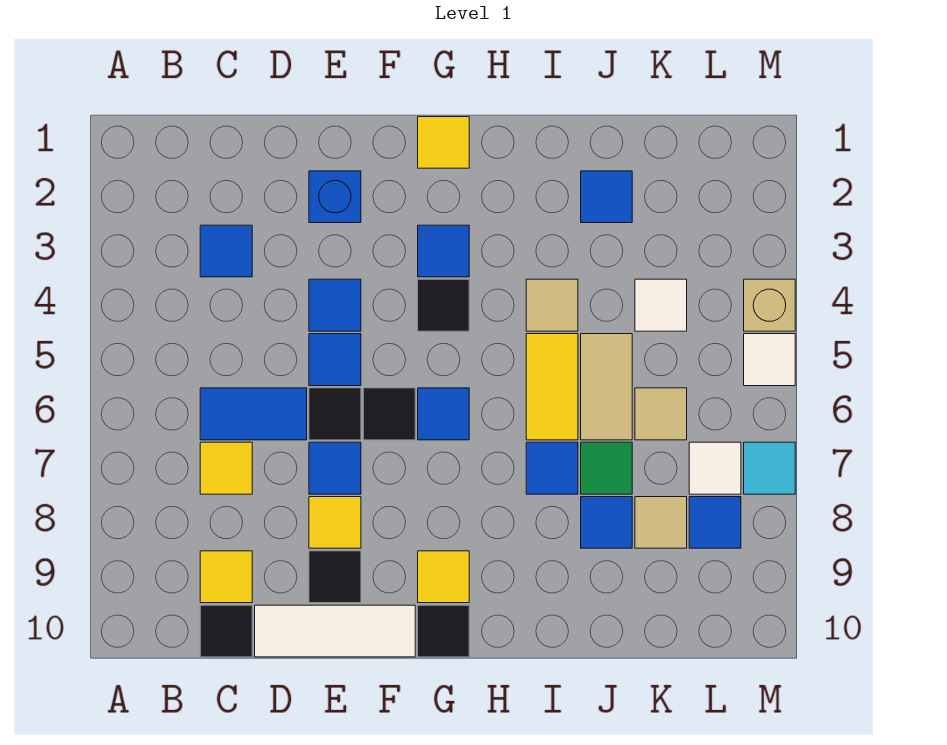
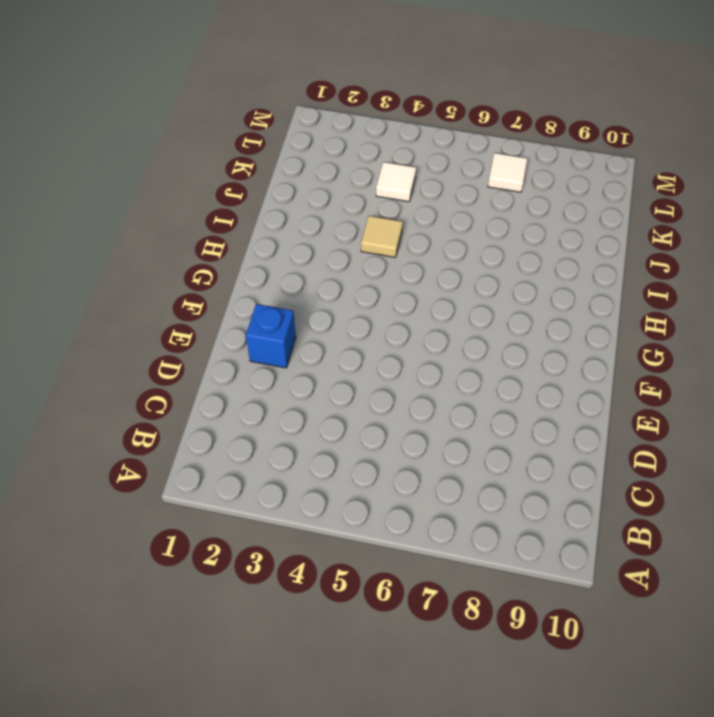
none -> blue tile C3 level 1
none -> blue tile C6:D6 level 1
none -> yellow tile C7 level 1
none -> yellow tile C9 level 1

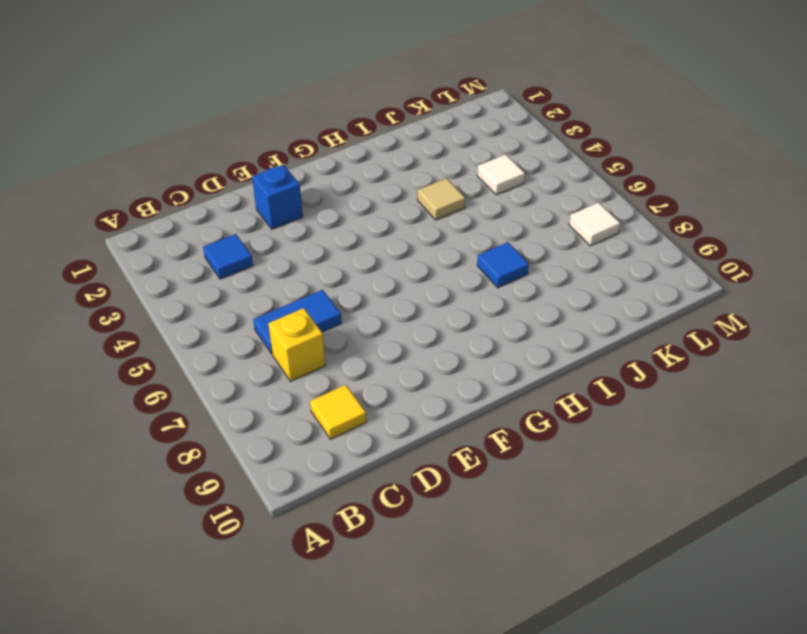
yellow brick C7 level 1 -> yellow tile C7 level 1
none -> black tile C10 level 1
none -> white tile D10:F10 level 1
none -> blue tile E4 level 1
none -> blue tile E5 level 1

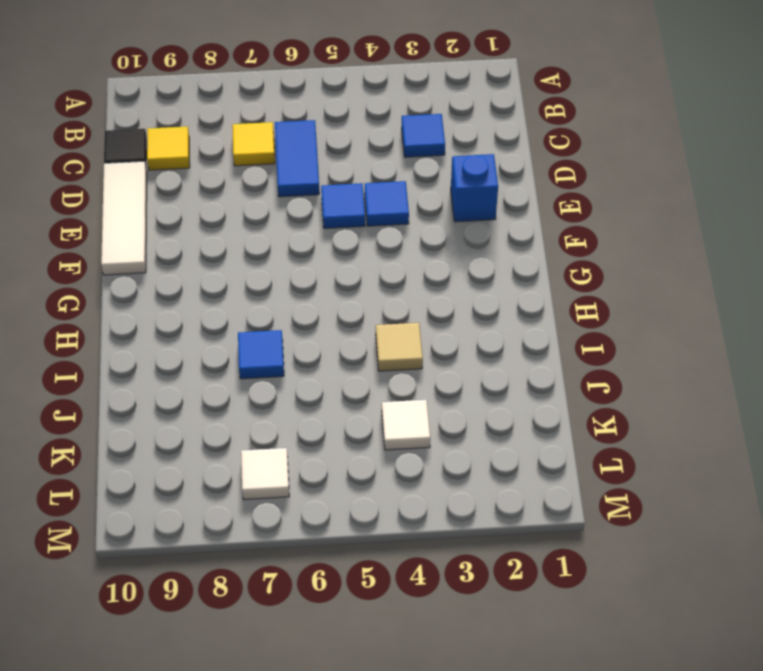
none -> black tile E6 level 1
none -> blue tile E7 level 1
none -> yellow tile E8 level 1
none -> black tile E9 level 1

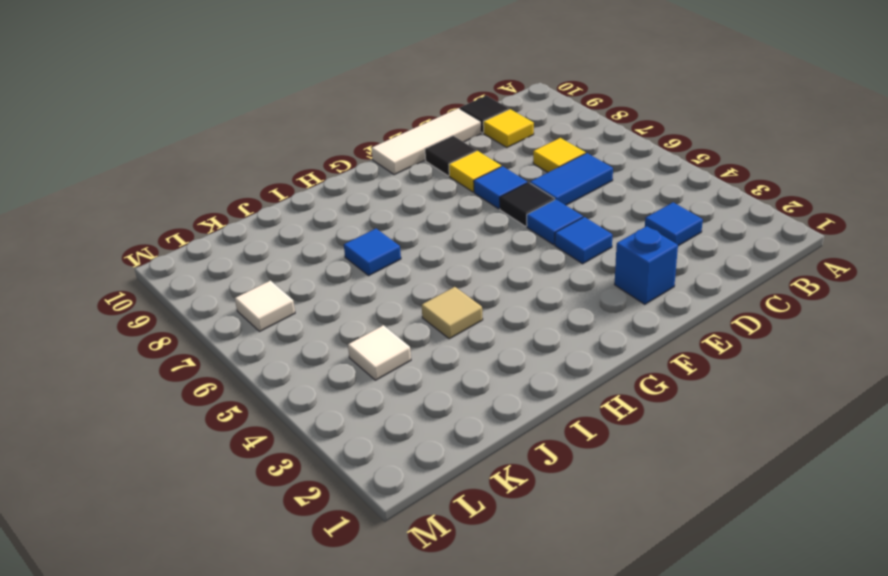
none -> black tile F6 level 1
none -> yellow tile G1 level 1
none -> blue tile G3 level 1
none -> black tile G4 level 1

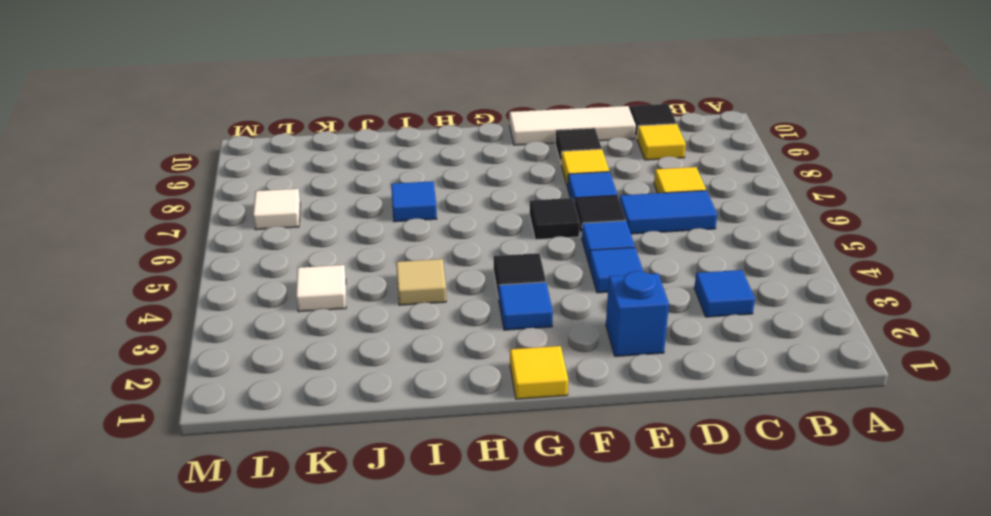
none -> blue tile G6 level 1
none -> yellow tile G9 level 1
none -> black tile G10 level 1
none -> yellow tile I5:I6 level 1

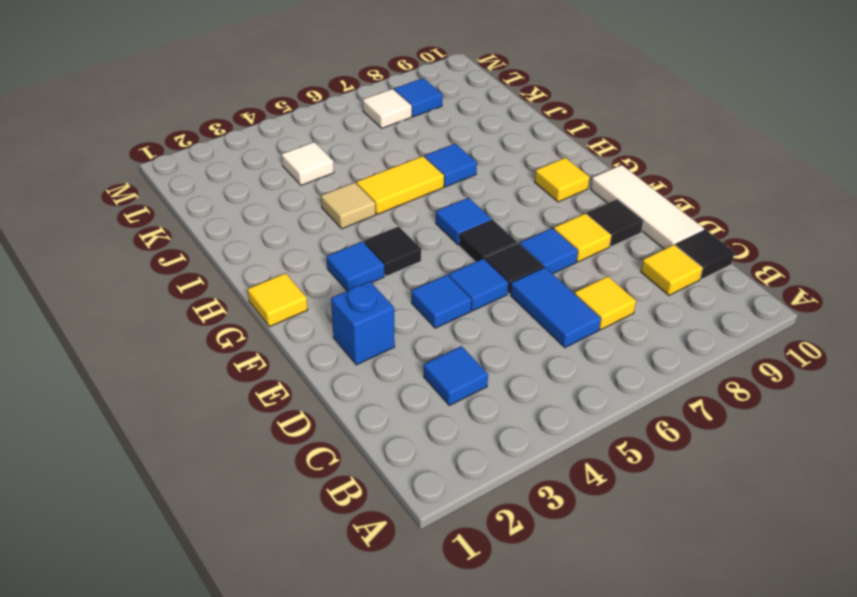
none -> black tile G10 level 1
none -> blue tile J2 level 1
none -> tan tile J5:J6 level 1
none -> green tile J7 level 1

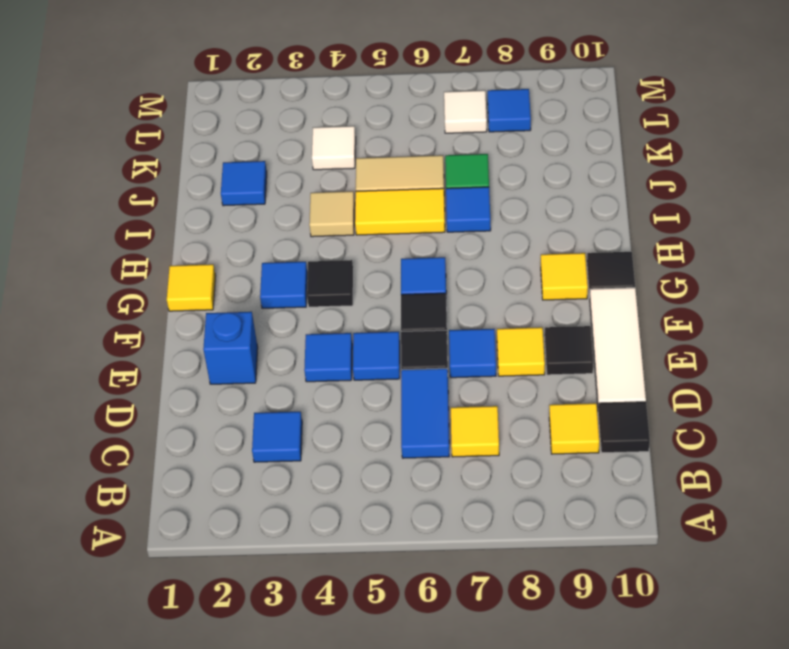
none -> blue tile J8 level 1
none -> tan tile K6 level 1
none -> tan tile K8 level 1
none -> tan brick M4 level 1

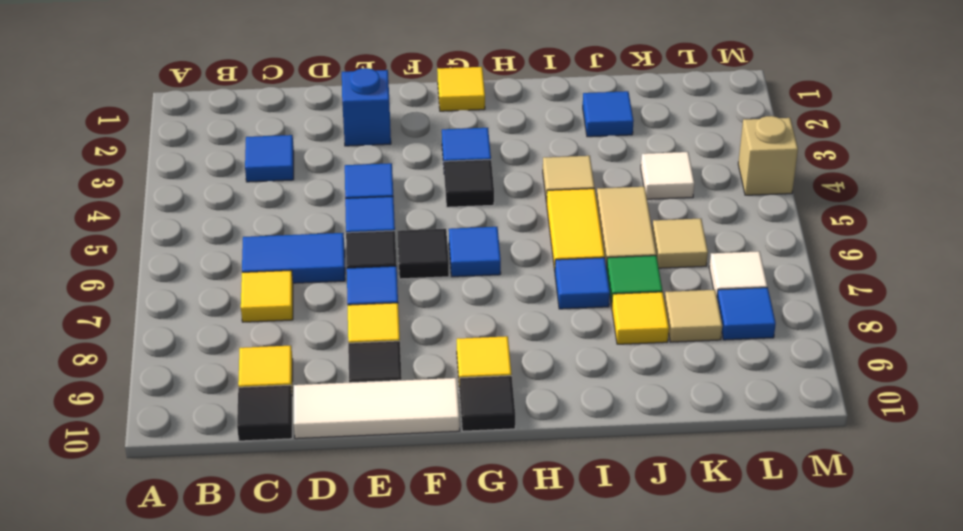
yellow tile J8 level 1 -> blue tile J8 level 1
none -> white tile M5 level 1
none -> cyan tile M7 level 1

